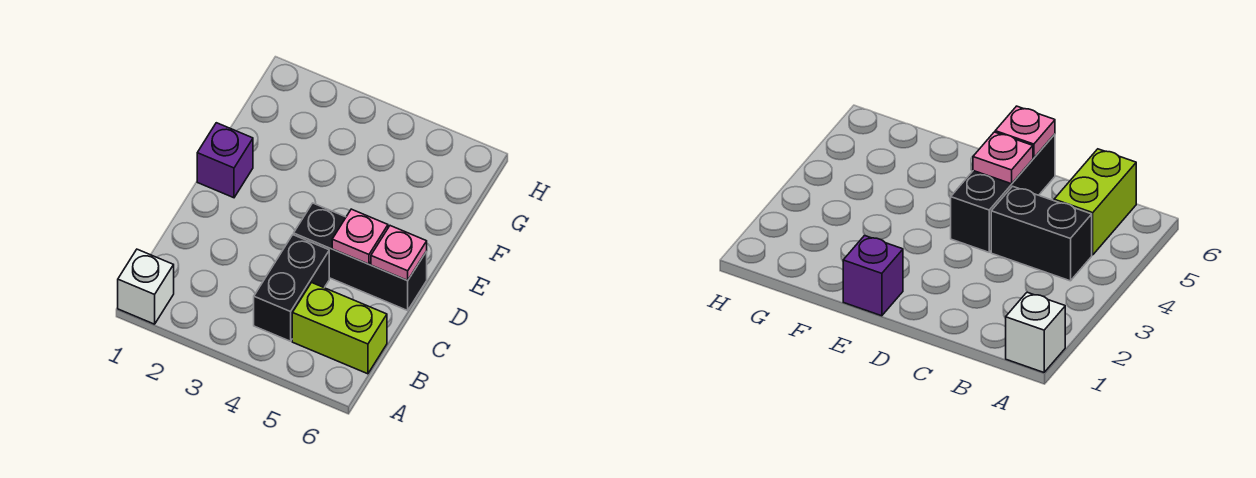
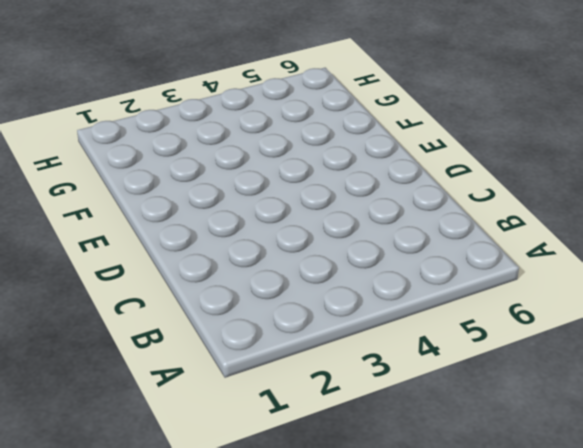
none -> white brick A1 level 1
none -> black brick B4:C4 level 1

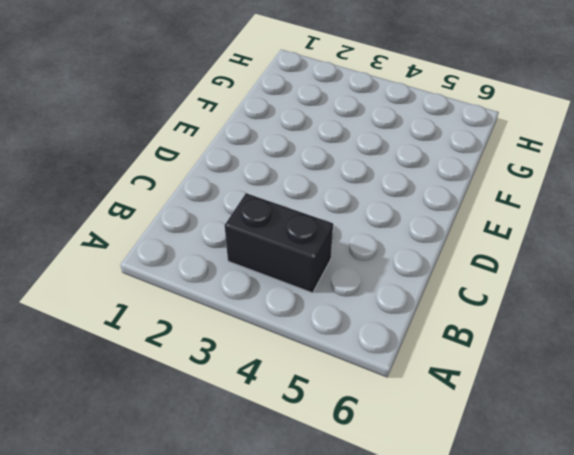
black brick B3:B4 level 1 -> black brick B4:C4 level 1
none -> white brick A1 level 1
none -> lime brick B5:B6 level 1

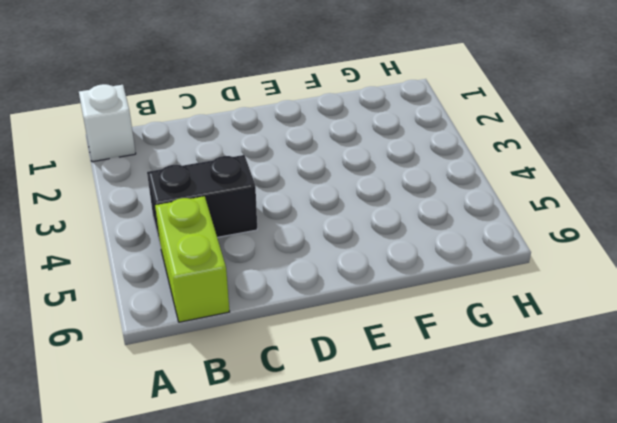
none -> black brick D4:D6 level 1
none -> purple brick E1 level 1

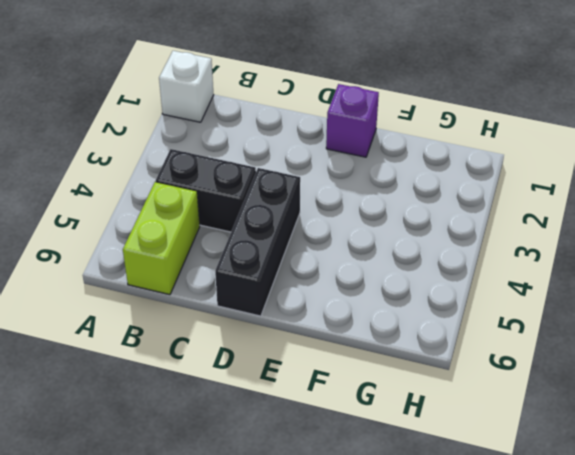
none -> pink plate D5 level 2
none -> pink plate D6 level 2

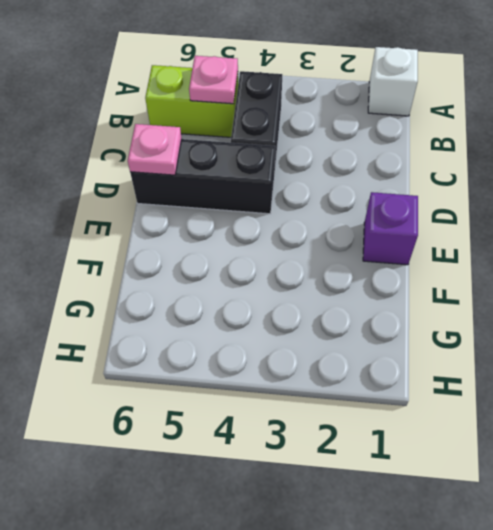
pink plate B5 level 2 -> pink plate D5 level 2

